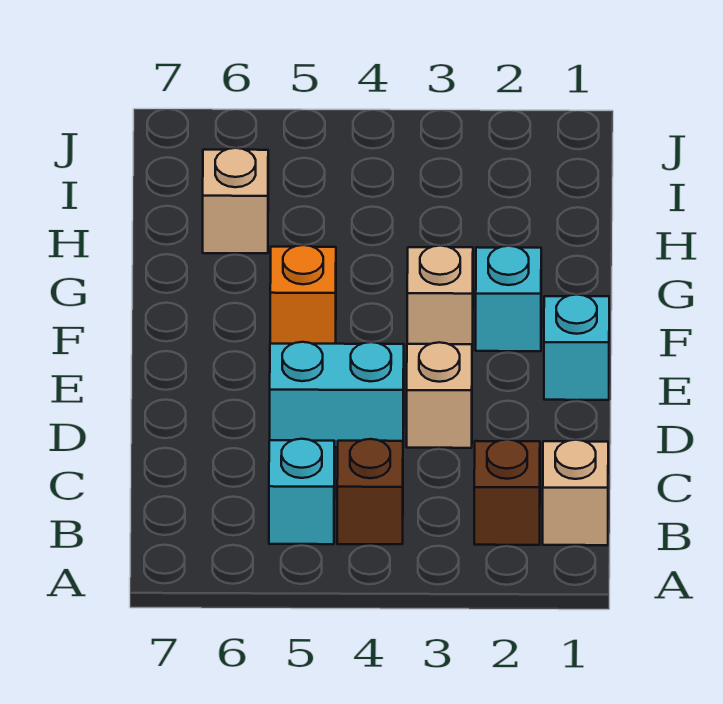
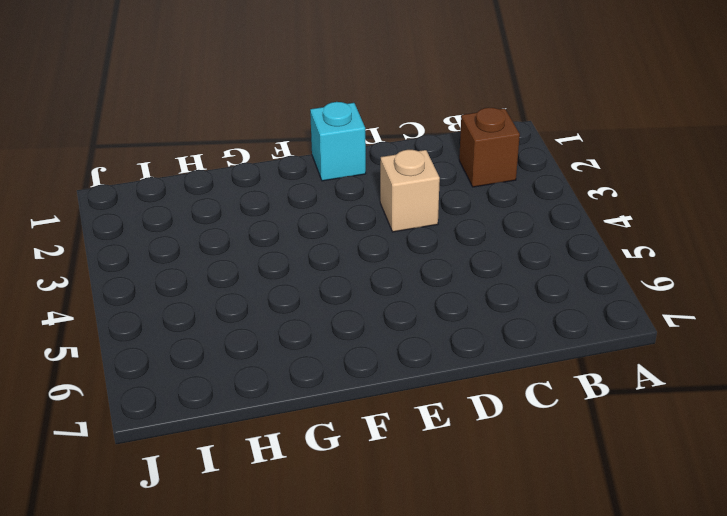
none -> tan brick B1 level 1
none -> brown brick B4 level 1

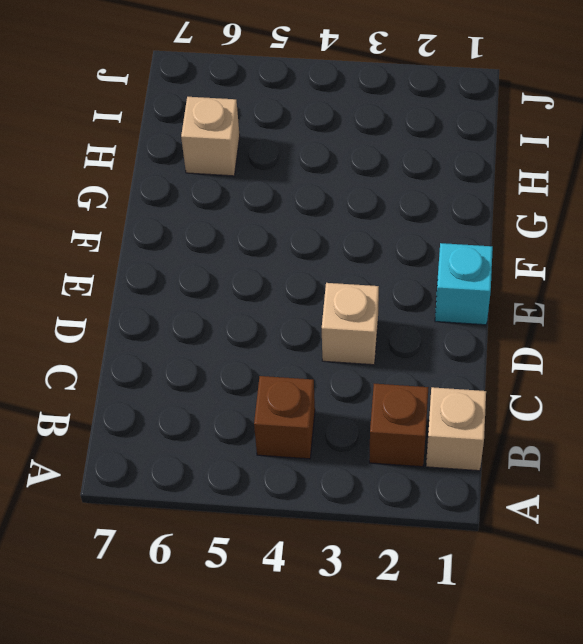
none -> cyan brick B5 level 1
none -> cyan brick D4:D5 level 1

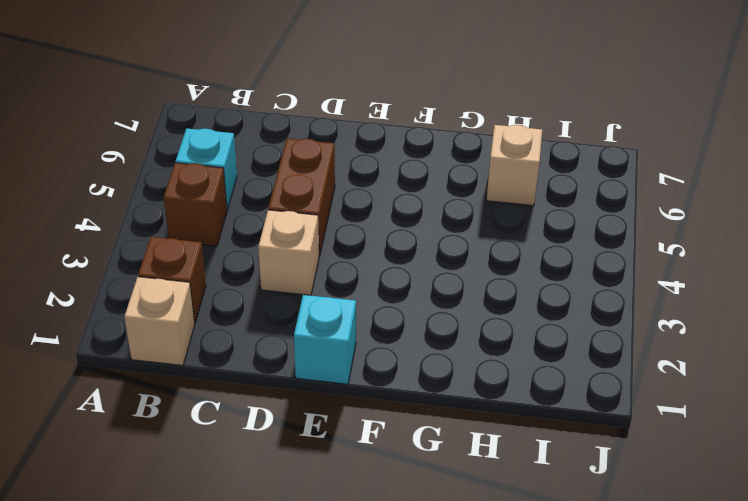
brown brick D4:D5 level 1 -> cyan brick D4:D5 level 1
none -> cyan brick F2 level 1
none -> tan brick F3 level 1

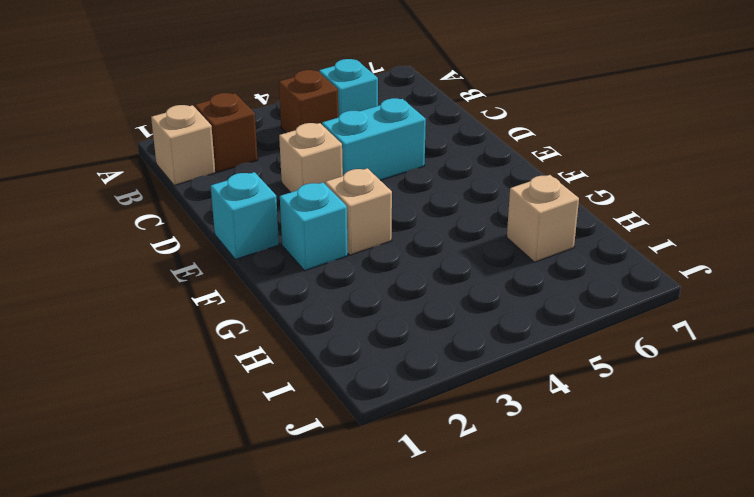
none -> orange brick F5 level 1

